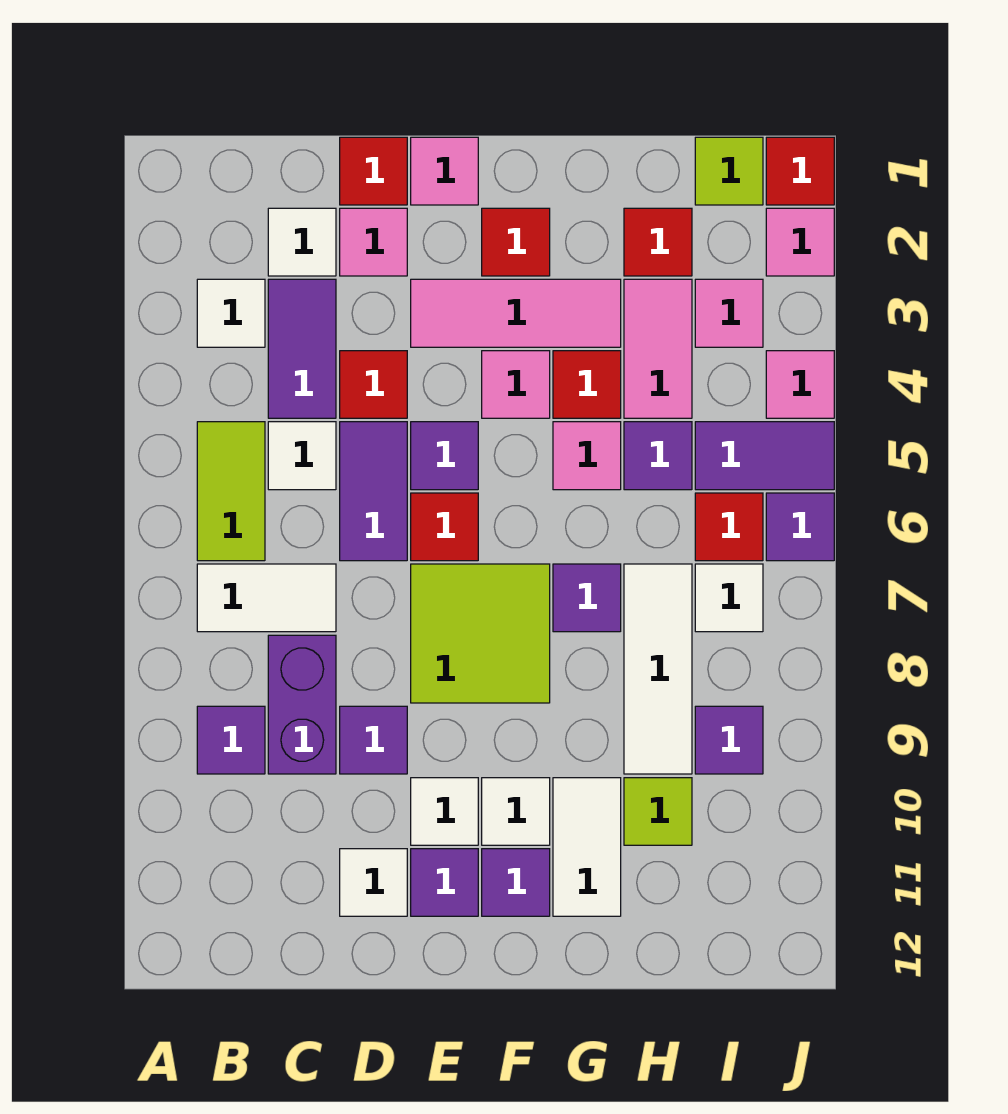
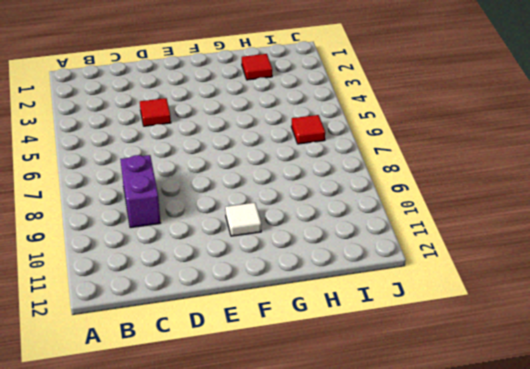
none -> white tile B3 level 1
none -> lime tile B5:B6 level 1
none -> white tile B7:C7 level 1
none -> purple tile B9 level 1

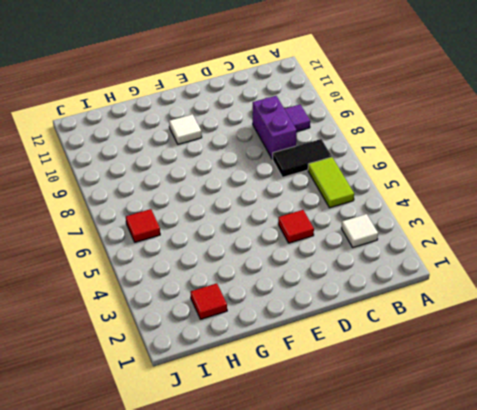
black tile B7:C7 level 1 -> white tile B7:C7 level 1
none -> white tile C2 level 1
none -> purple tile C3:C4 level 1
none -> white tile C5 level 1
none -> red tile D1 level 1

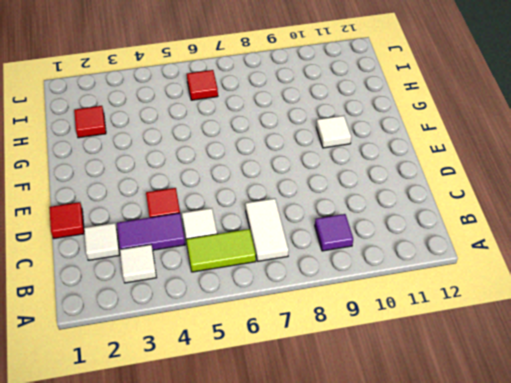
none -> purple brick C8:C9 level 1
none -> pink tile D2 level 1
none -> purple tile D5:D6 level 1
none -> purple tile D9 level 1

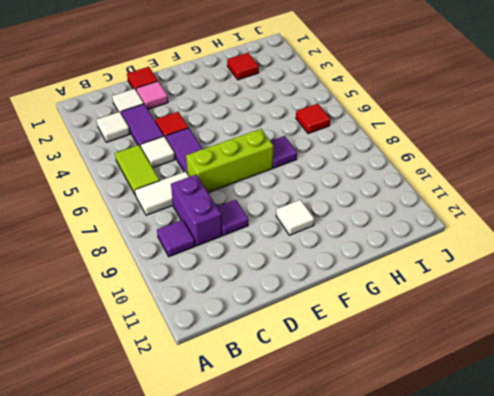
lime brick D7:F7 level 1 -> lime tile E7:F8 level 1
none -> white tile D11 level 1
none -> pink tile E1 level 1
none -> pink tile E3:G3 level 1
none -> purple tile E5 level 1

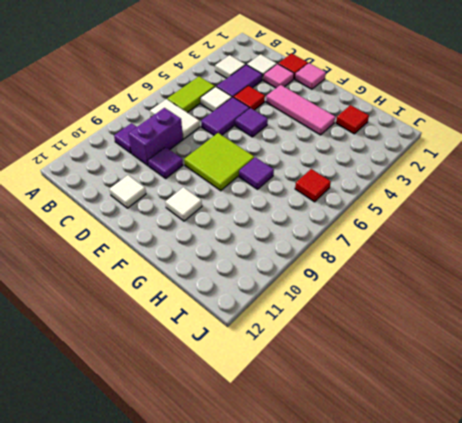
none -> red tile E6 level 1
none -> white tile E10 level 1
none -> purple tile E11 level 1
none -> red tile F2 level 1

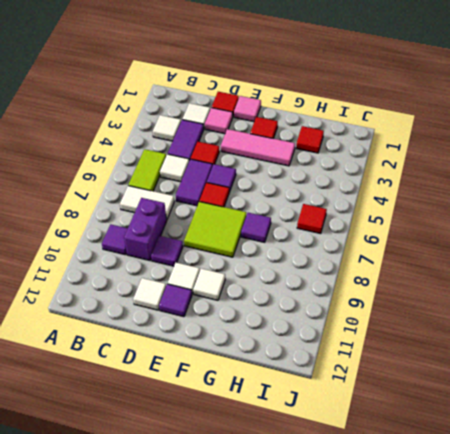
none -> pink tile F4 level 1
none -> purple tile F11 level 1
none -> red tile G4 level 1
none -> pink tile G5 level 1

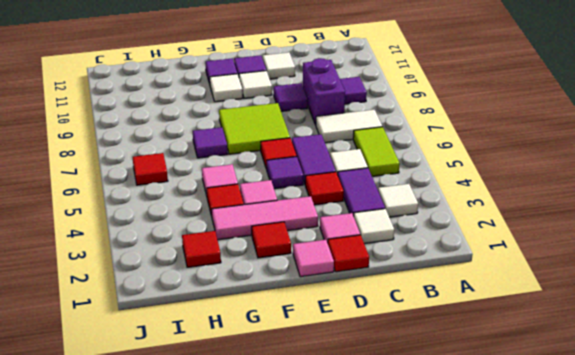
none -> white tile G10:G11 level 1
none -> pink tile H3:H4 level 1
none -> purple tile H5 level 1
none -> white tile H7:H9 level 1

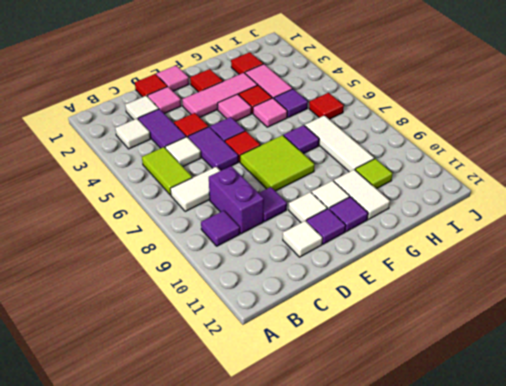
none -> lime tile I1 level 1
none -> pink tile I3 level 1
none -> purple tile I5:J5 level 1
none -> white tile I7 level 1

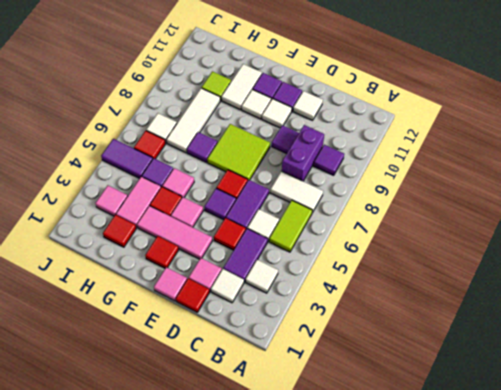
none -> lime tile I1 level 1
none -> purple tile I9 level 1
none -> red tile J1 level 1
none -> pink tile J2 level 1

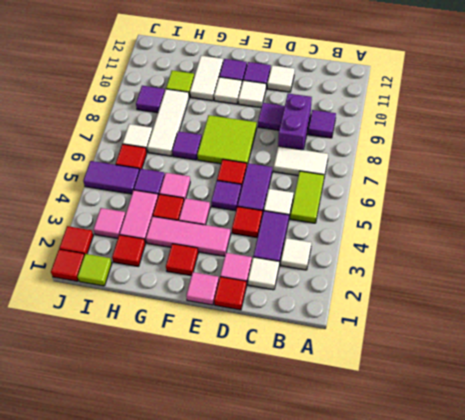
red tile J2 level 1 -> pink tile J2 level 1
none -> pink tile J4 level 1
none -> purple tile J6 level 1

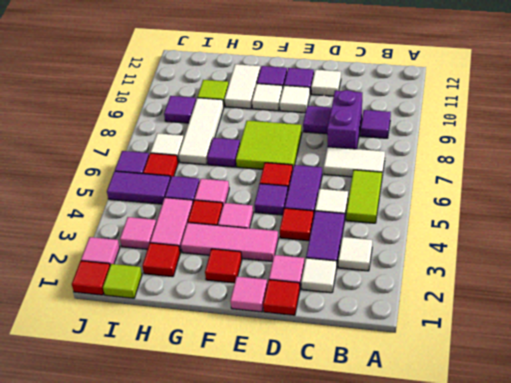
none -> pink tile J4 level 1

